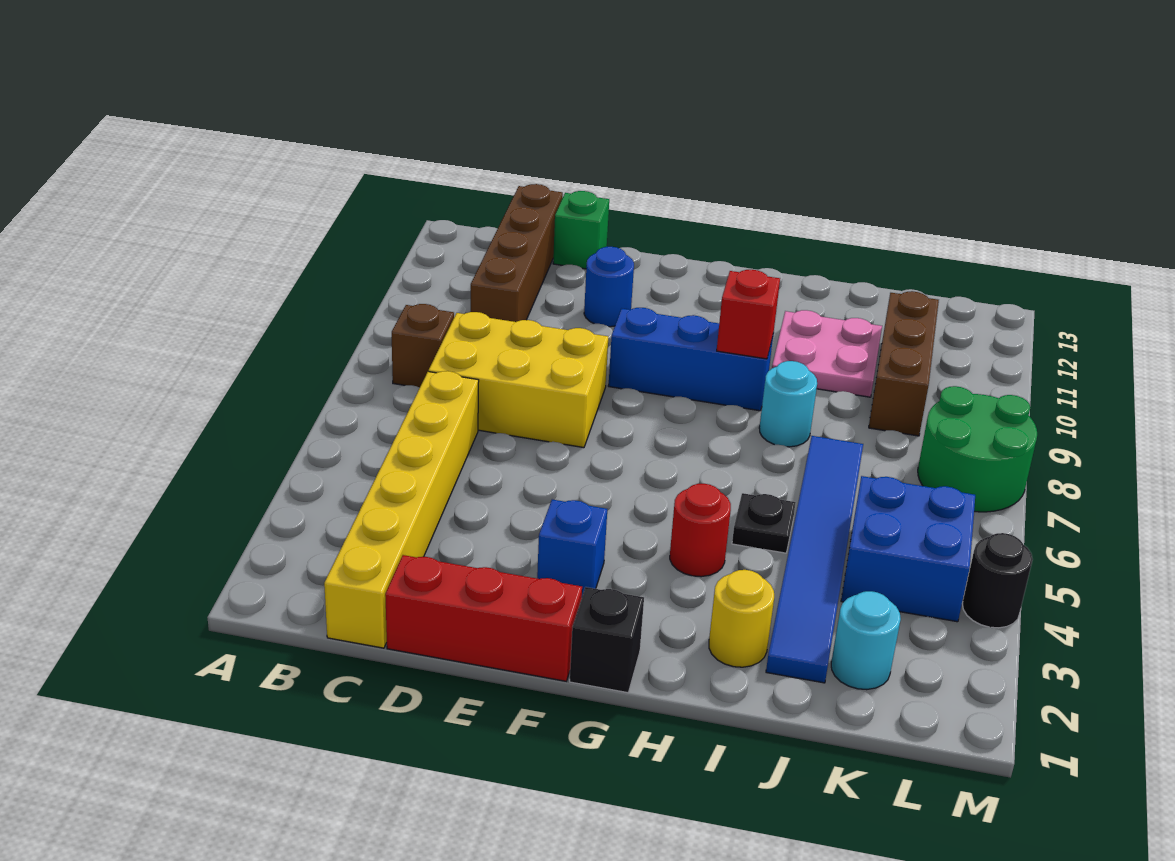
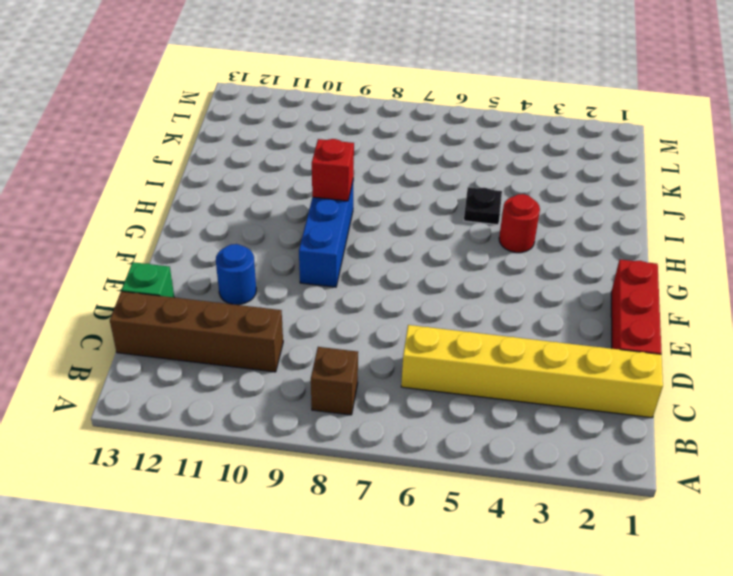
none -> yellow brick C7:E8 level 1
none -> blue brick F3 level 1
none -> black brick G1 level 1

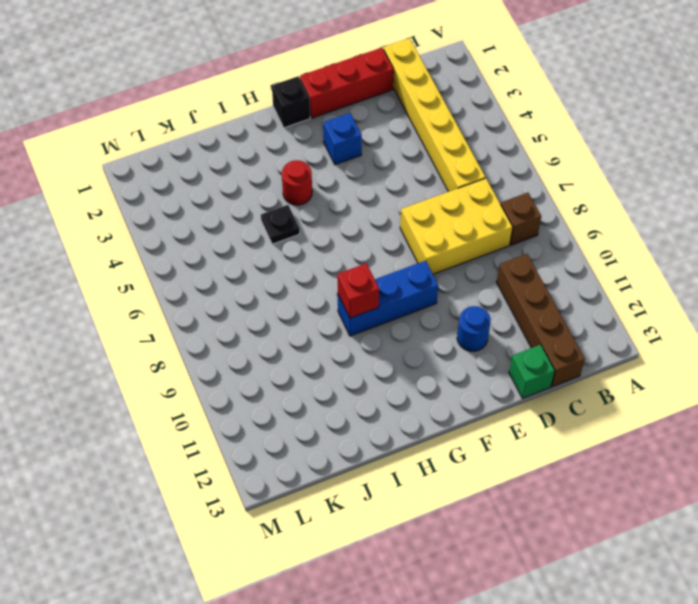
none -> yellow round brick I2 level 1
none -> cyan round brick I8 level 1
none -> pink plate I10:J11 level 1

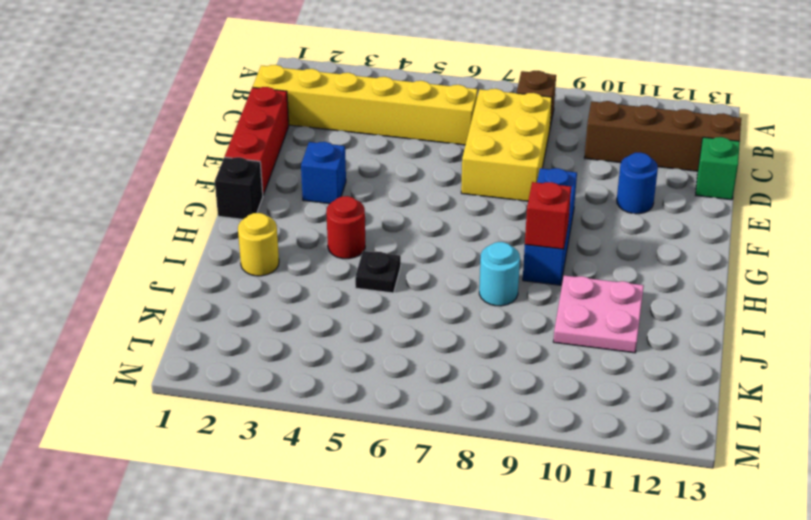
none -> blue tile J2:J7 level 1
none -> cyan round brick K2 level 1
none -> blue brick K4:L5 level 1

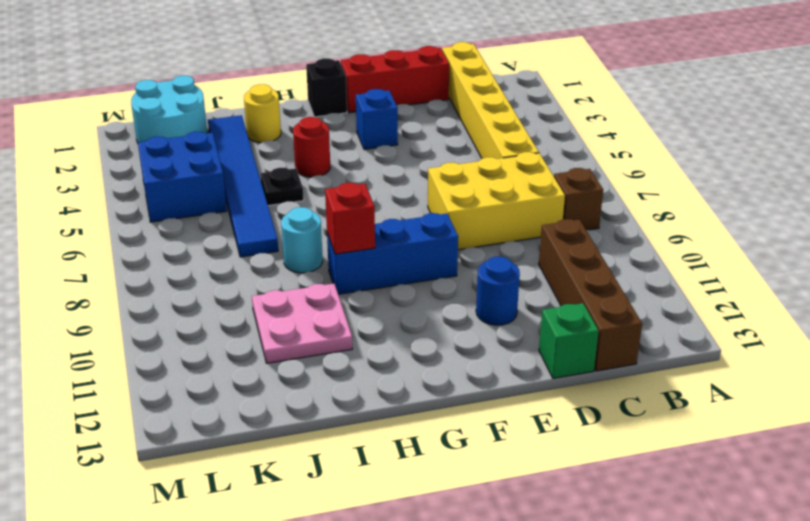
cyan round brick K1:L2 level 1 -> cyan round brick K2 level 1
none -> brown brick K9:K11 level 1
none -> green round brick L7:M8 level 1
none -> black round brick M4 level 1

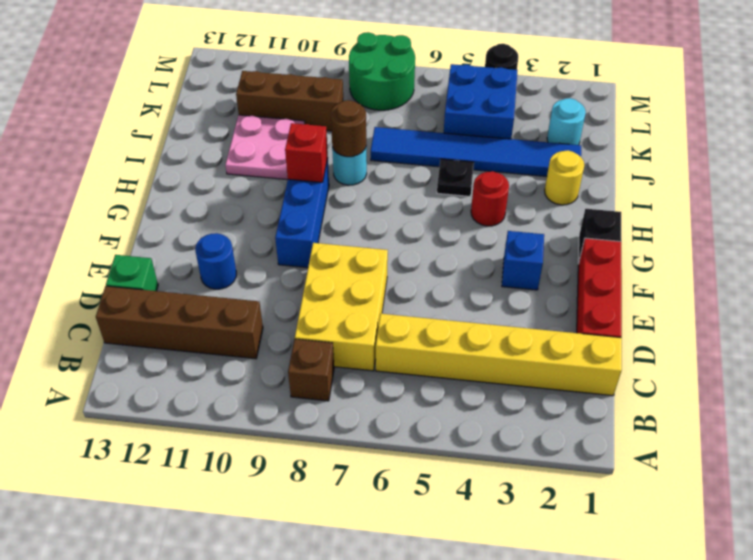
brown round brick I8 level 2 -> none

